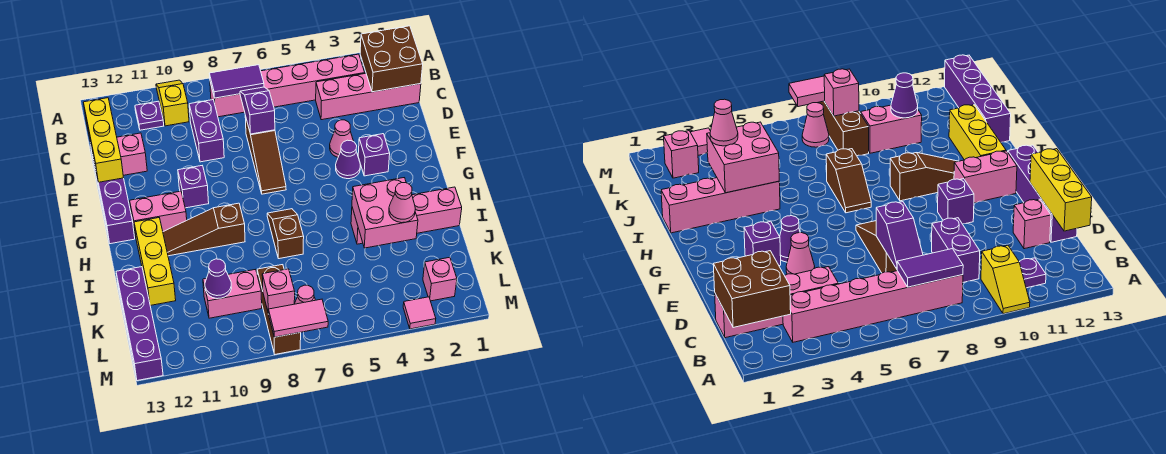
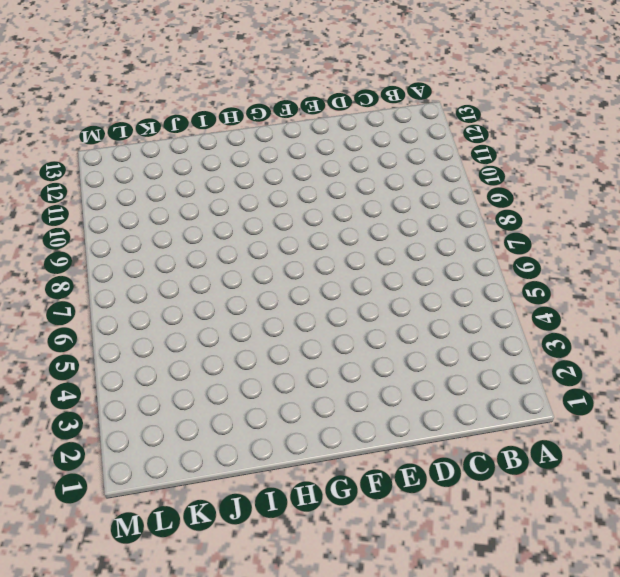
none -> yellow slope A10:B10 level 1 top B
none -> pink brick B3:B8 level 1
none -> purple plate B11 level 1
none -> pink brick C1:C4 level 1

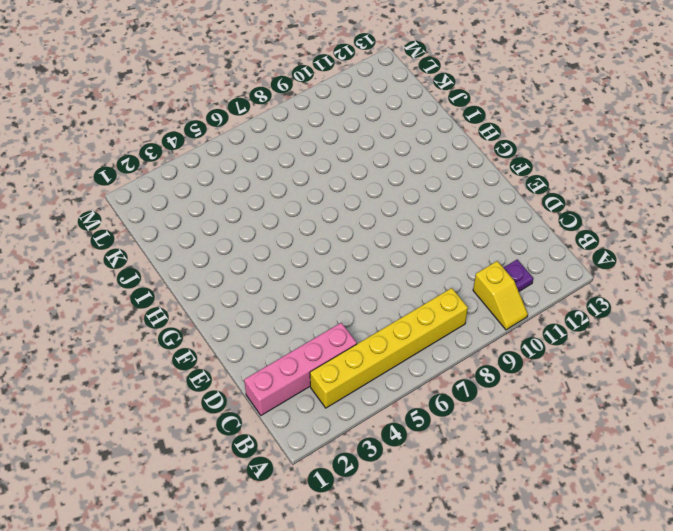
yellow brick B3:B8 level 1 -> pink brick B3:B8 level 1
none -> purple brick C9:D9 level 1
none -> brown slope D7:F7 level 1 top D
none -> pink brick D12 level 1
none -> purple brick D13:G13 level 1

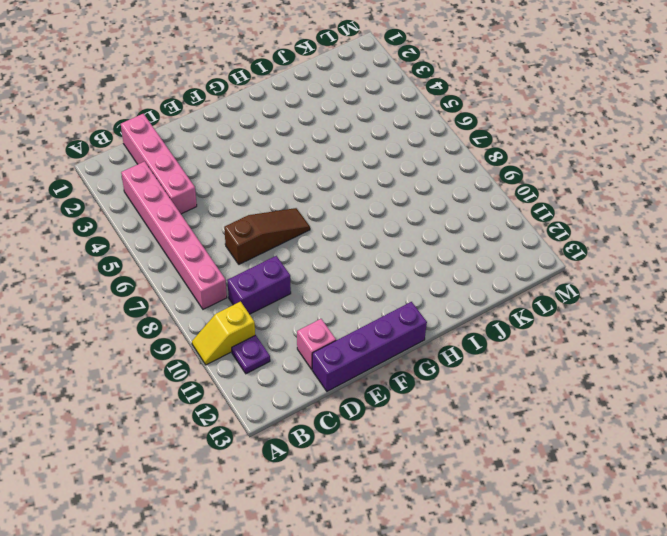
none -> pink cone E4 level 1
none -> purple brick F3 level 1
none -> purple cone F4 level 1
none -> purple brick F10 level 1

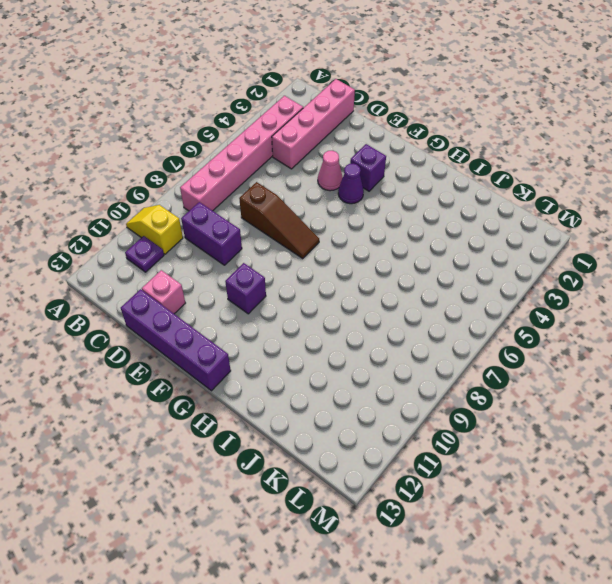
none -> pink brick G11:G12 level 1
none -> brown slope H7:I7 level 1 top I
none -> brown slope H9:H11 level 1 top 9
none -> yellow brick H12:J12 level 1

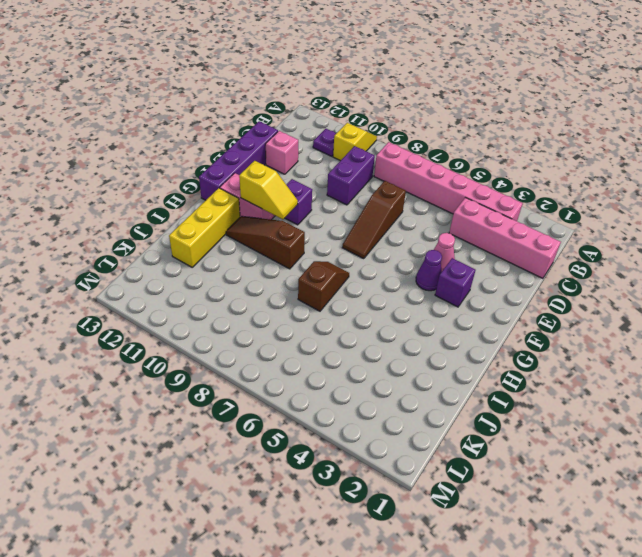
yellow slope G10:G11 level 2 top 11 -> none
none -> pink brick I1:I4 level 1
none -> purple brick J13:M13 level 1
none -> brown brick K8:M8 level 1
none -> pink brick K9:K10 level 1

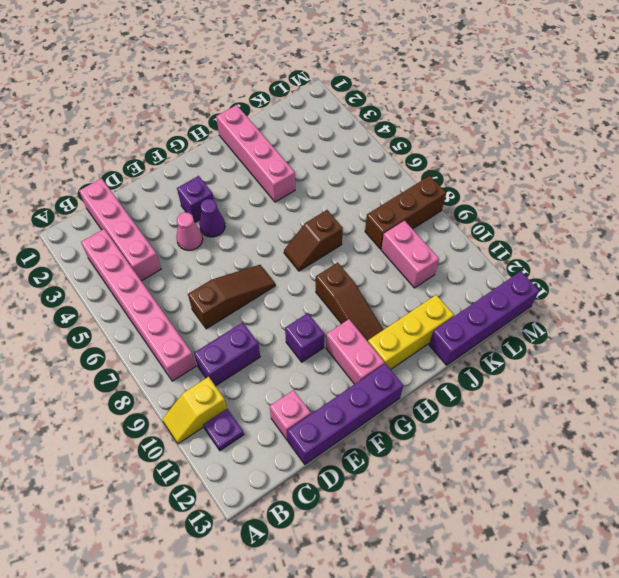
none -> pink brick L2 level 1
none -> pink cone L7 level 1
none -> pink tile M3 level 1
none -> brown brick B1:C2 level 2

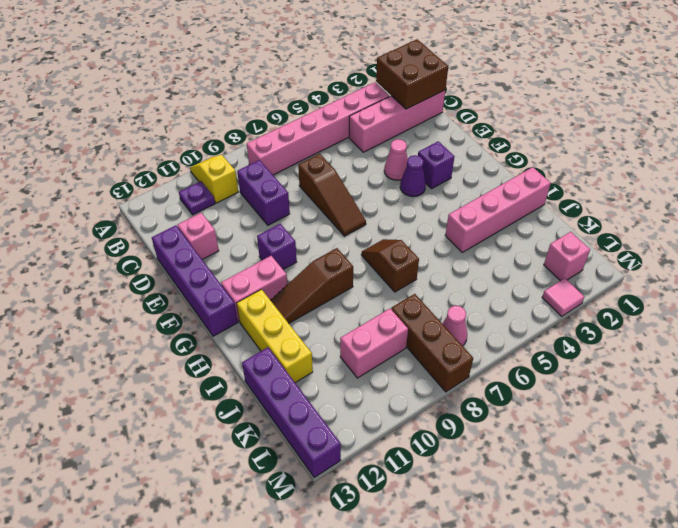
none -> purple tile B7:B8 level 2
none -> purple slope C7:D7 level 2 top D
none -> yellow brick C13:E13 level 2
none -> pink brick I3:J4 level 2

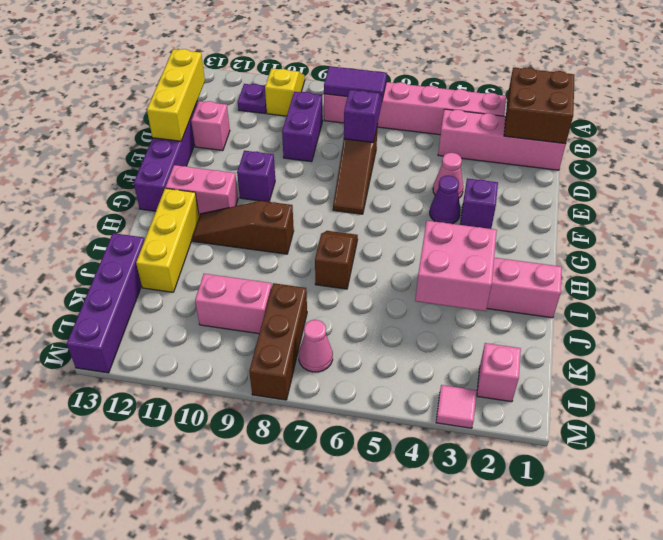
none -> purple cone K10 level 2
none -> pink brick L8 level 2
none -> pink tile M7:M8 level 2
none -> pink cone J3 level 3

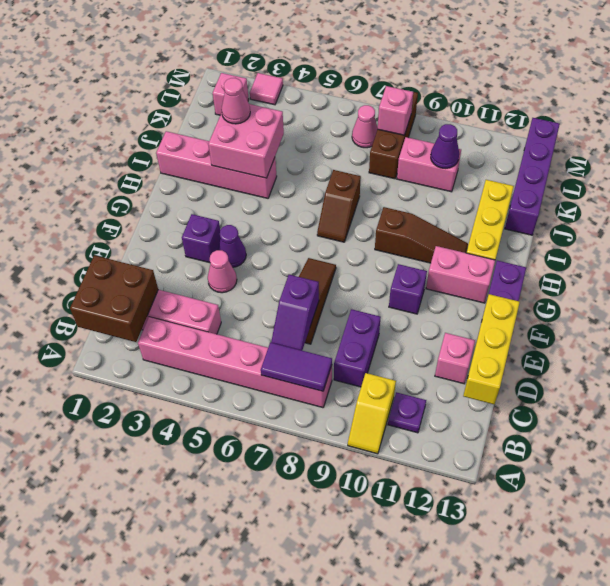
none -> pink tile M7:M8 level 2

